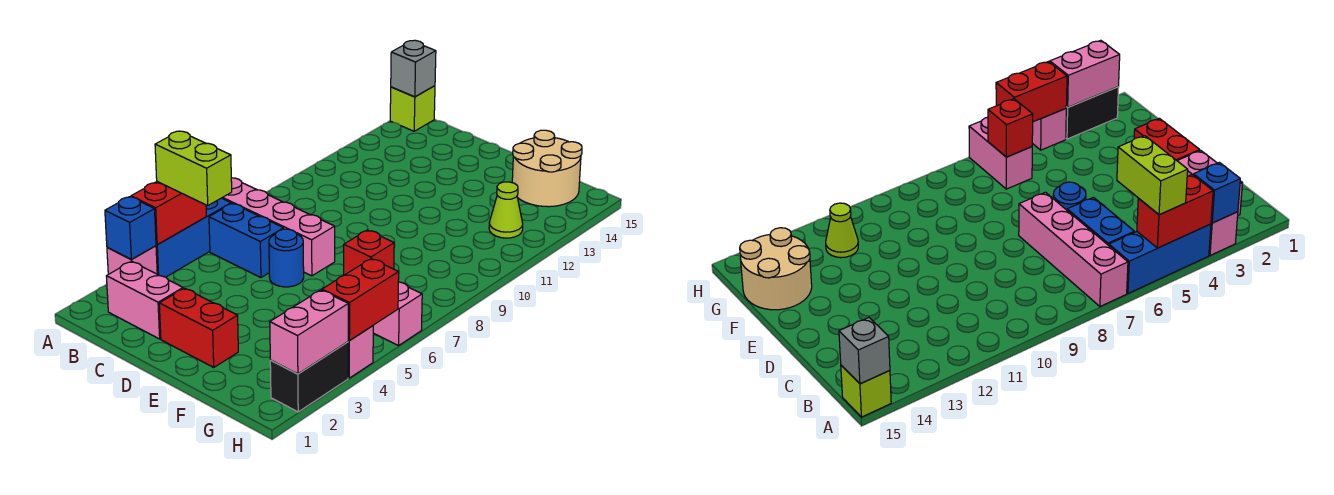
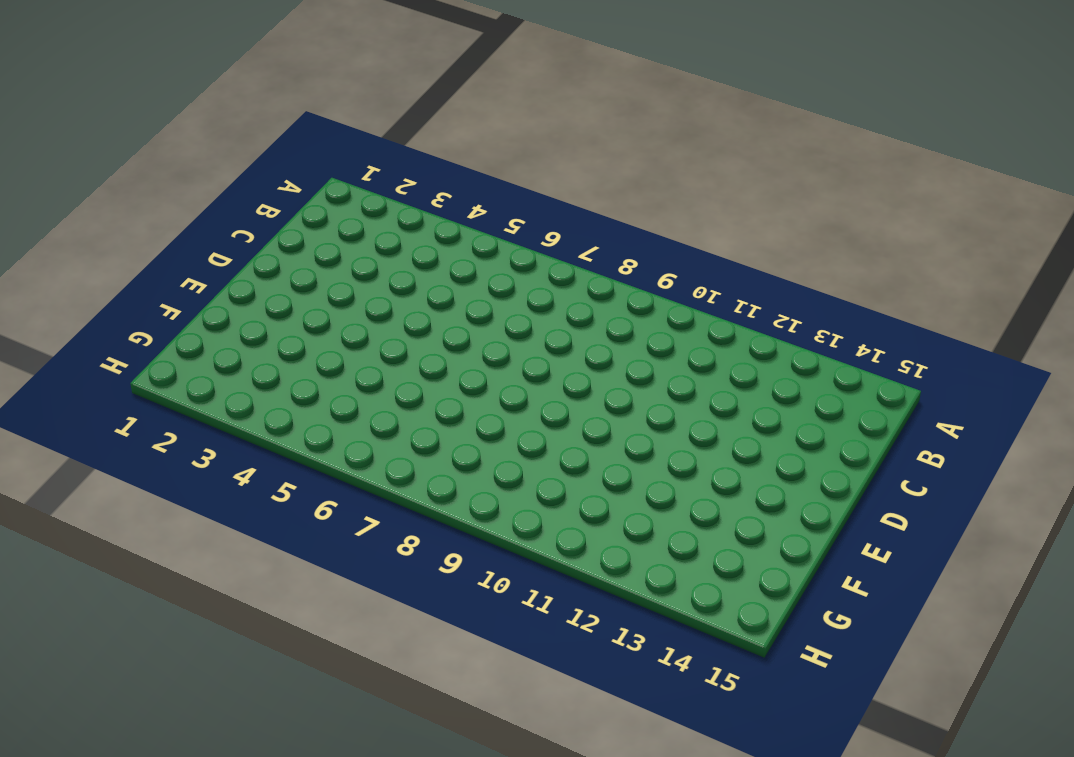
none -> pink brick A3 level 1
none -> blue brick A4:A6 level 1
none -> pink brick A7:D7 level 1

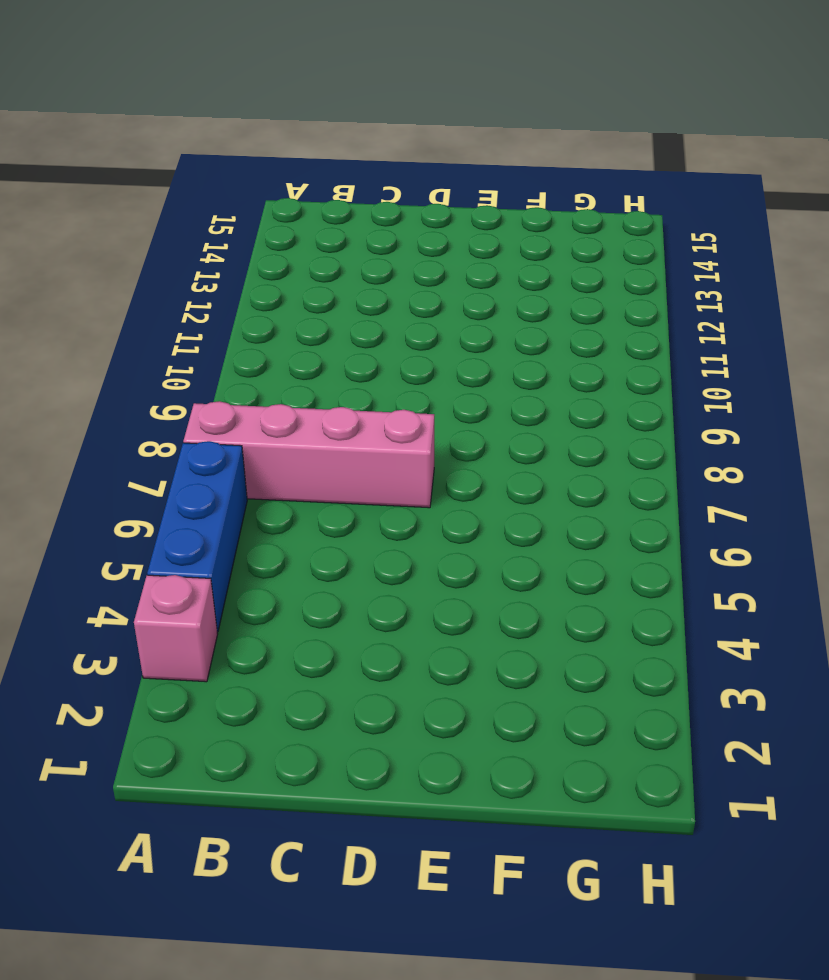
none -> lime brick A15 level 1
none -> pink brick B2:C2 level 1
none -> blue brick B6:C6 level 1

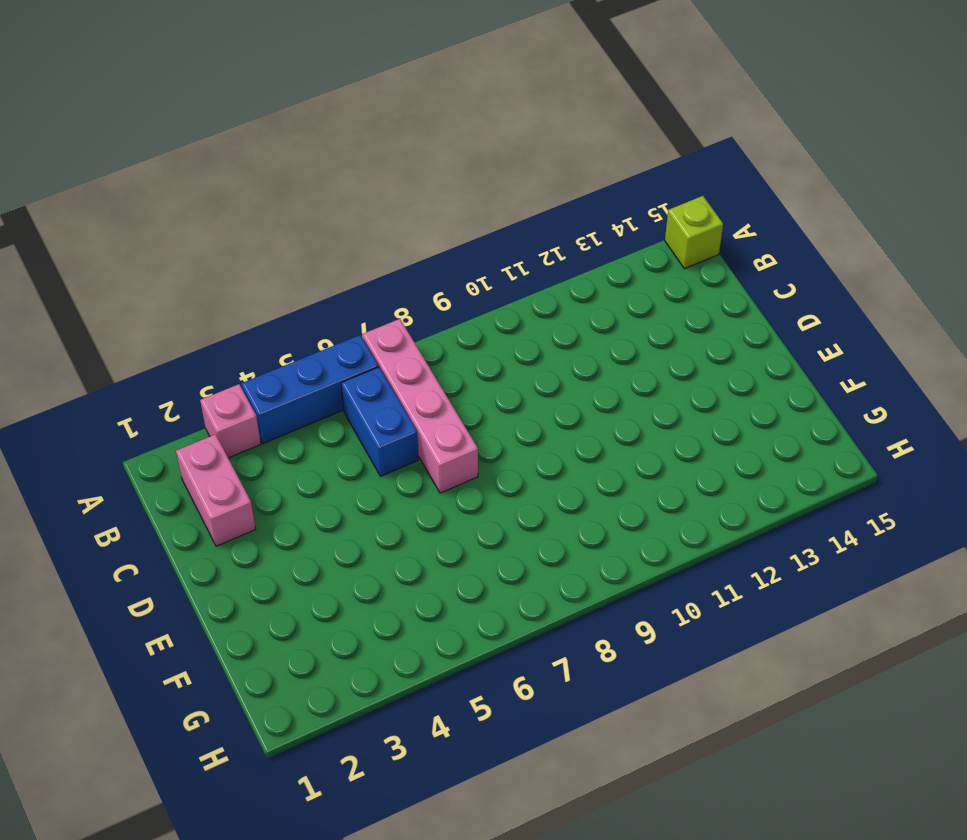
none -> red brick D2:E2 level 1
none -> blue round brick D6 level 1
none -> tan round brick F14:G15 level 1

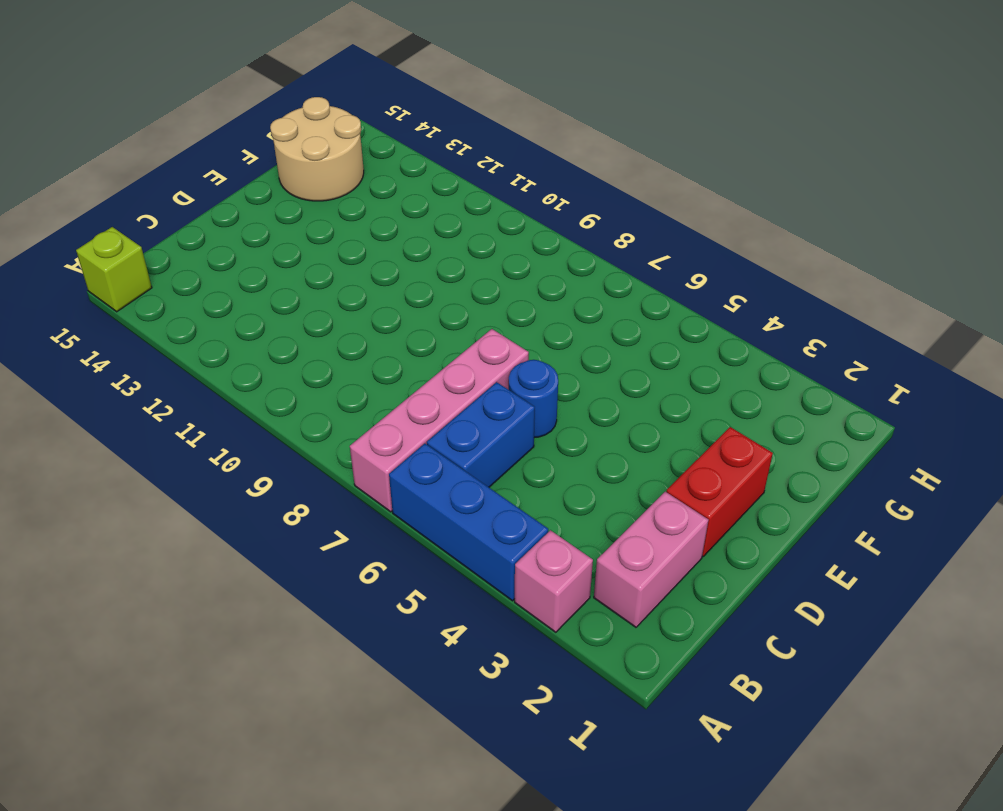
none -> pink brick G6:H6 level 1
none -> lime cone G12 level 1
none -> black brick H2:H3 level 1

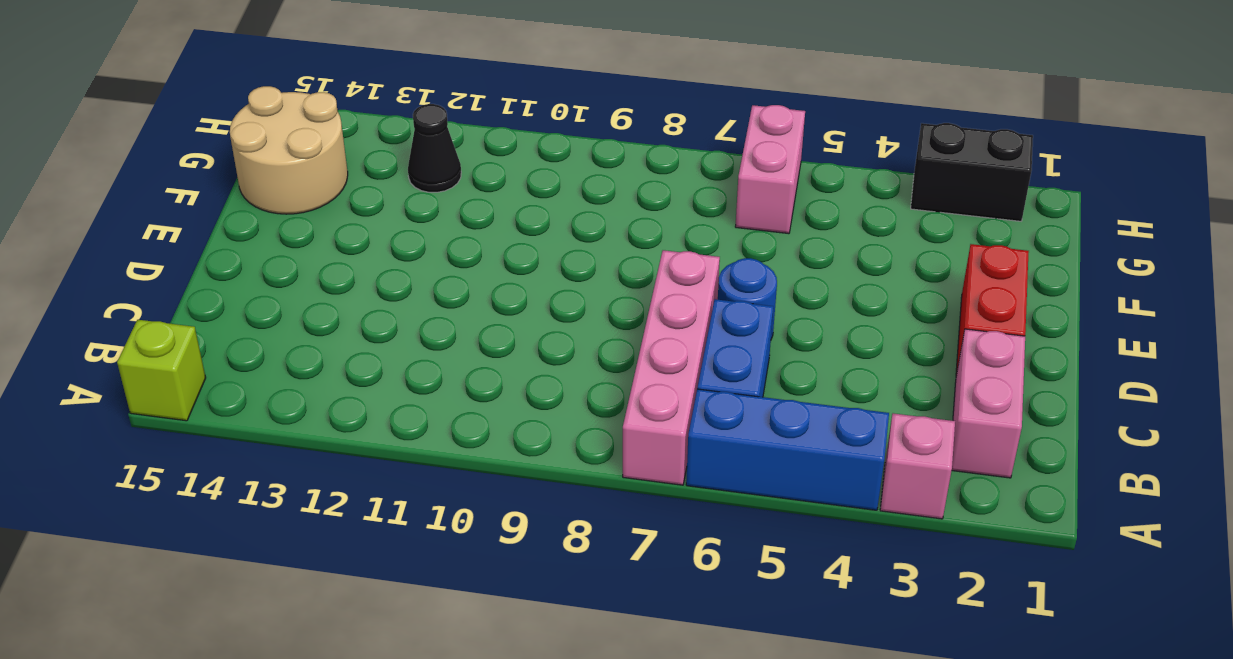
black cone G12 level 1 -> lime cone G12 level 1
none -> pink brick H4 level 1
none -> blue brick A3 level 2
none -> red brick A4:A5 level 2

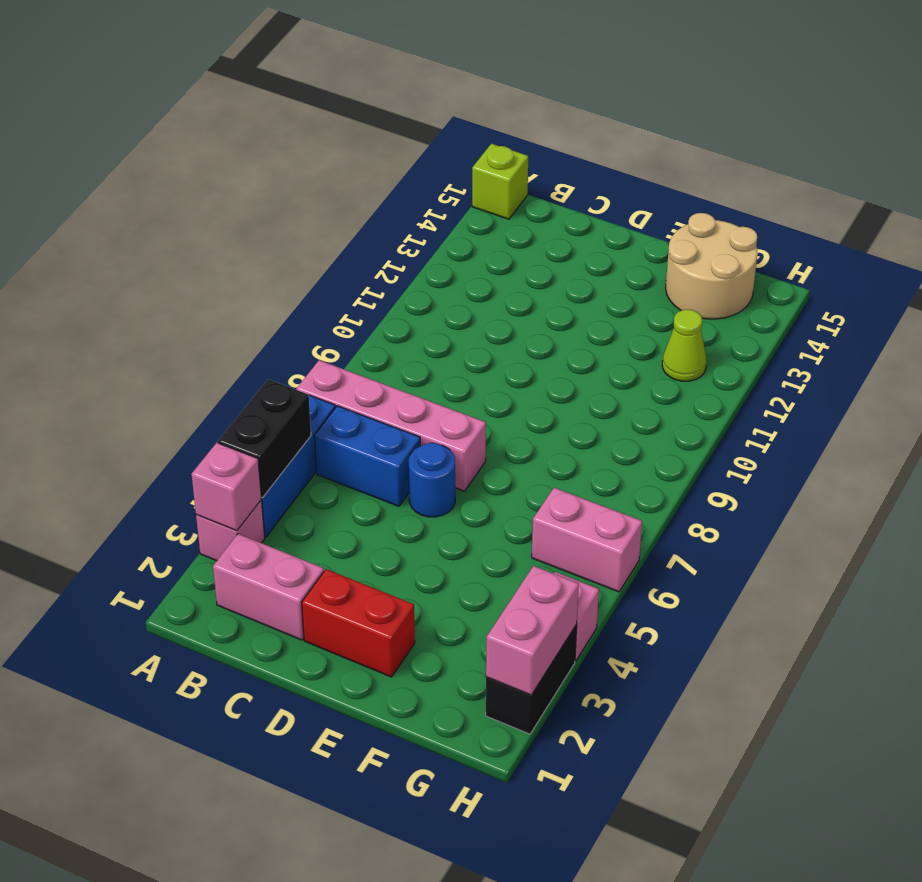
pink brick A3 level 2 -> blue brick A3 level 2
black brick A4:A5 level 2 -> red brick A4:A5 level 2
none -> grey brick A15 level 2
none -> red brick G6 level 2
none -> red brick H4:H5 level 2

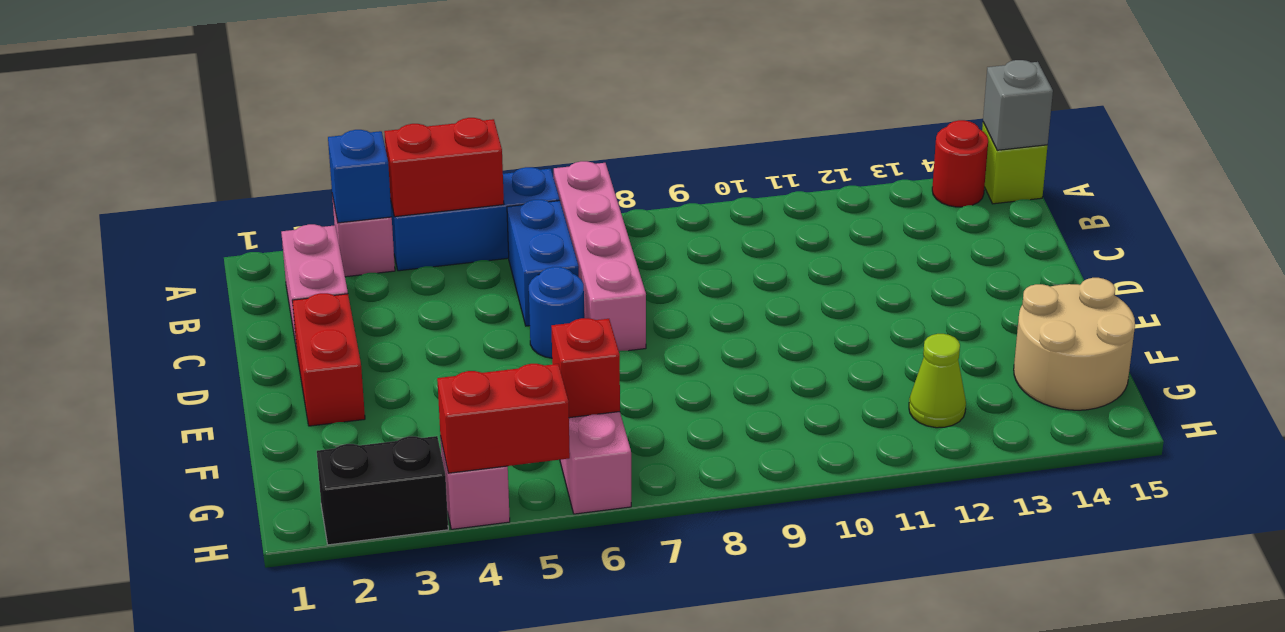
red round brick A14 level 1 -> none
none -> pink brick H2:H3 level 2
none -> lime brick A5:B5 level 3

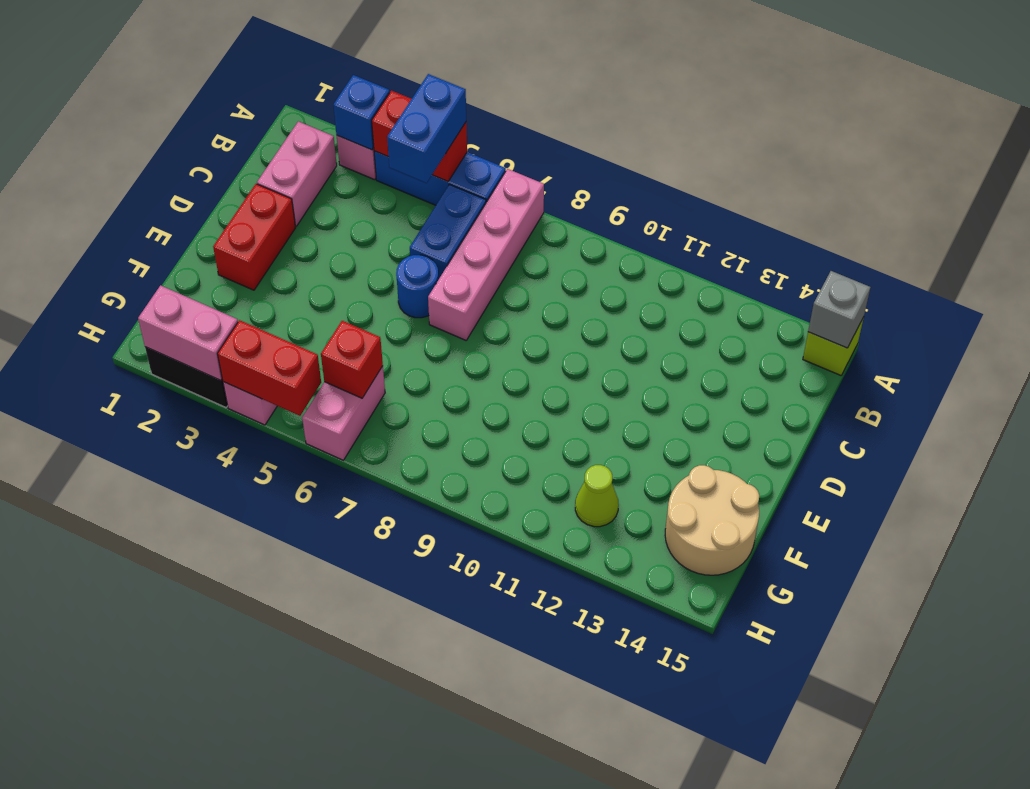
blue brick A5:B5 level 3 -> lime brick A5:B5 level 3

